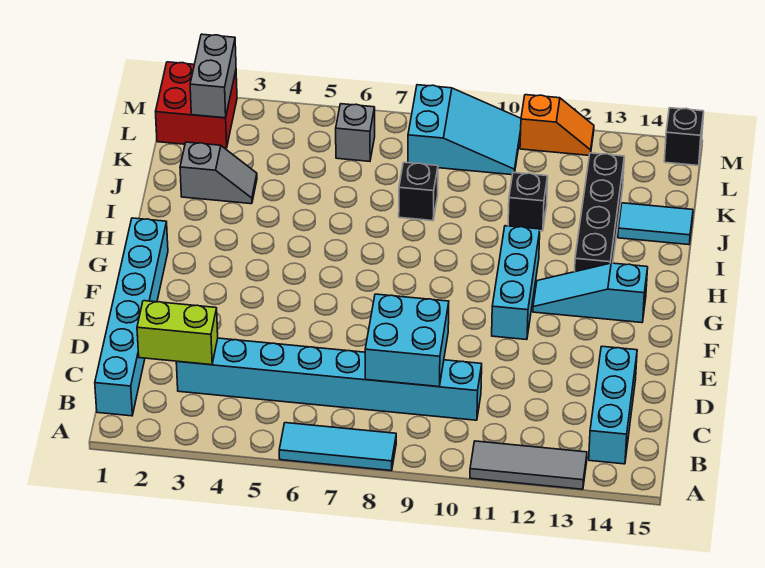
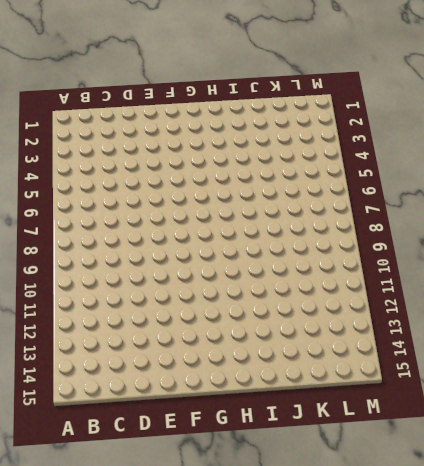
none -> cyan tile A6:A8 level 1
none -> grey tile A11:A13 level 1
none -> cyan brick B1:G1 level 1

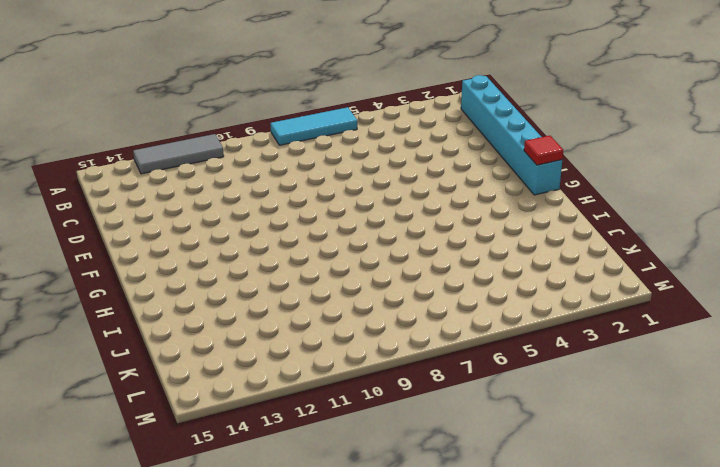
red tile G1 level 2 -> none
none -> cyan brick B14:D14 level 1
none -> cyan brick C3:C10 level 1
none -> cyan brick F11:H11 level 1

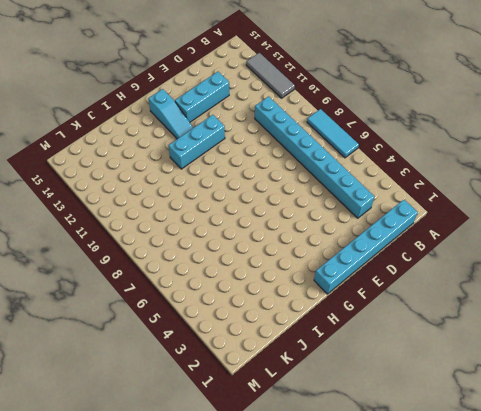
cyan brick D13:F13 level 1 -> cyan brick B14:D14 level 1
none -> black brick H13:K13 level 1
none -> grey slope J2:J3 level 1 top 2
none -> black brick J8 level 1

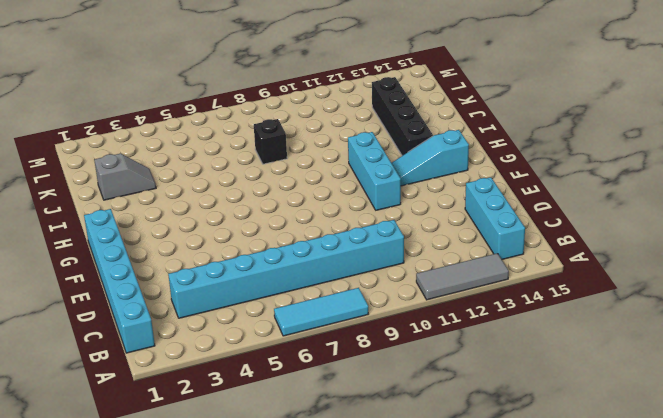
none -> black brick J11 level 1
none -> cyan tile J14:J15 level 1
none -> red brick L1:M2 level 1

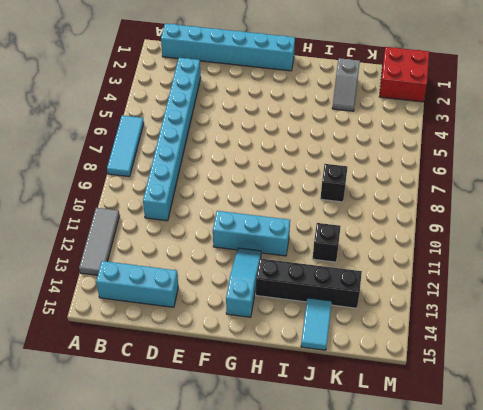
none -> grey brick L6 level 1
none -> cyan slope L8:M10 level 1 top 8
none -> orange slope M11:M12 level 1 top 11

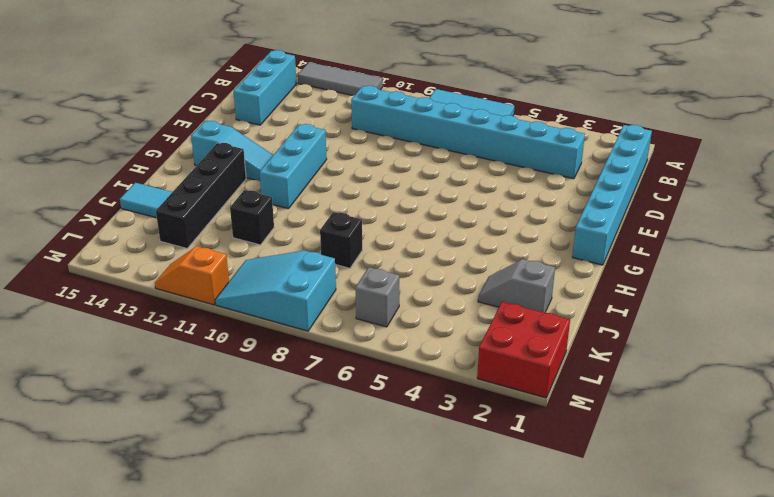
none -> black brick M15 level 1
none -> lime brick C2:C3 level 2
none -> cyan brick C8:D9 level 2

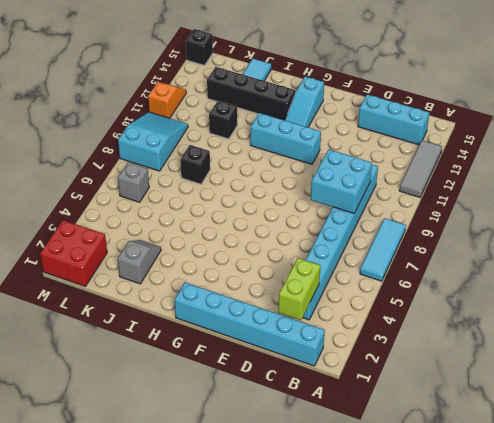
none -> grey brick L2:M2 level 2

